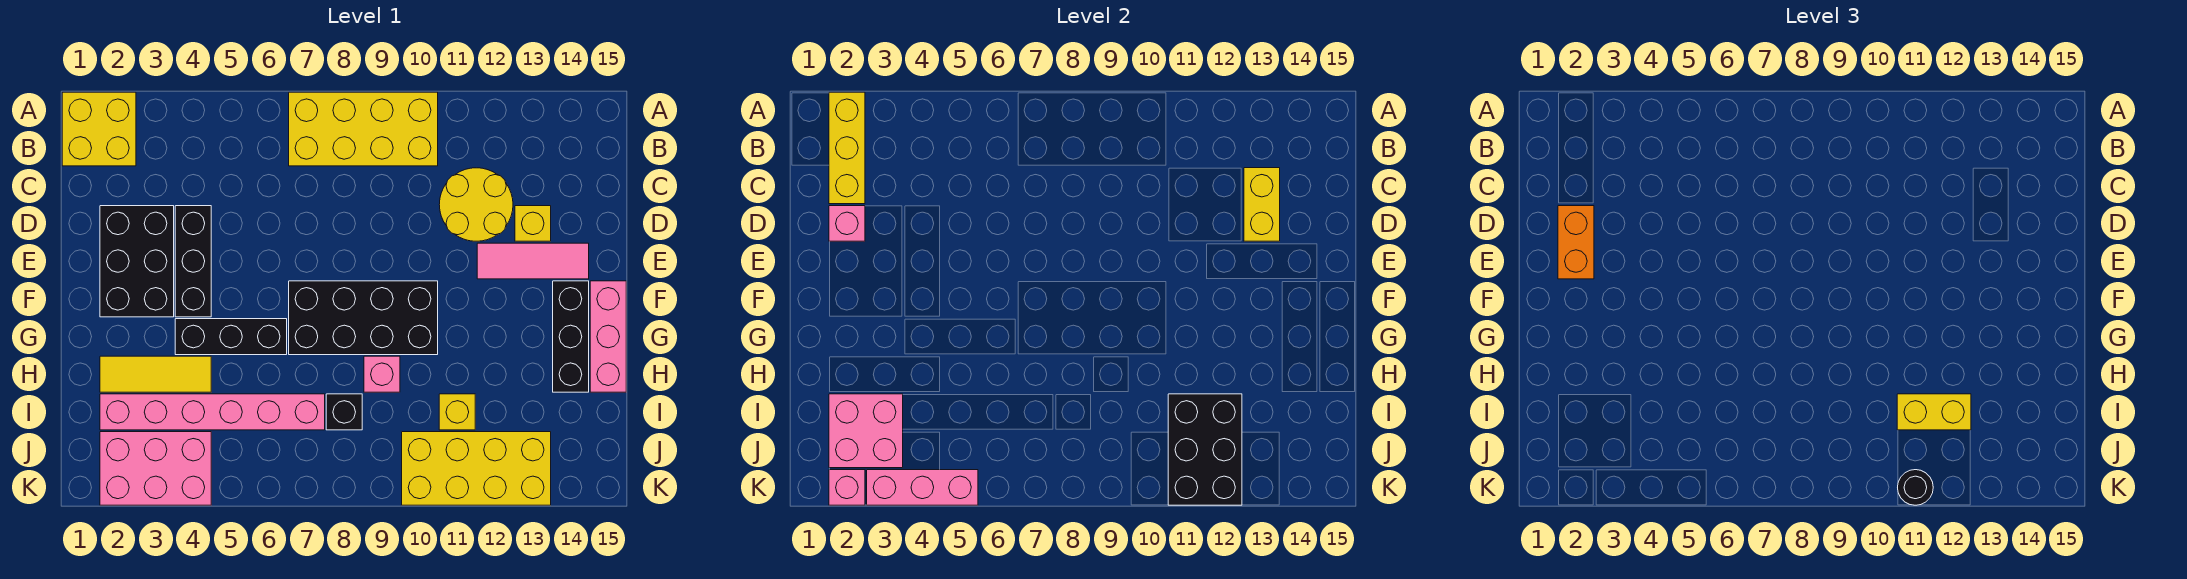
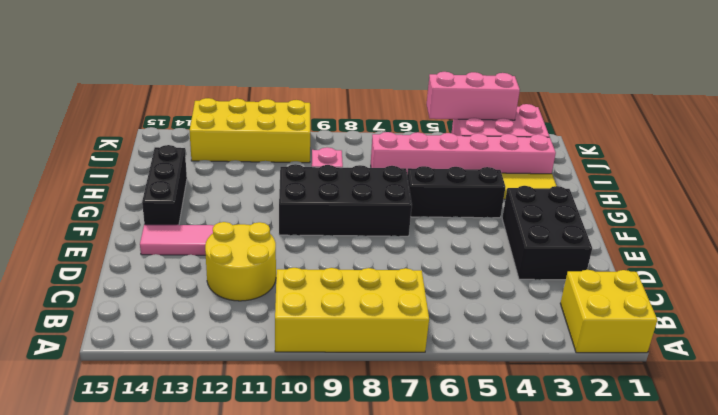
none -> black brick D4:F4 level 1
none -> yellow brick D13 level 1
none -> pink brick F15:H15 level 1

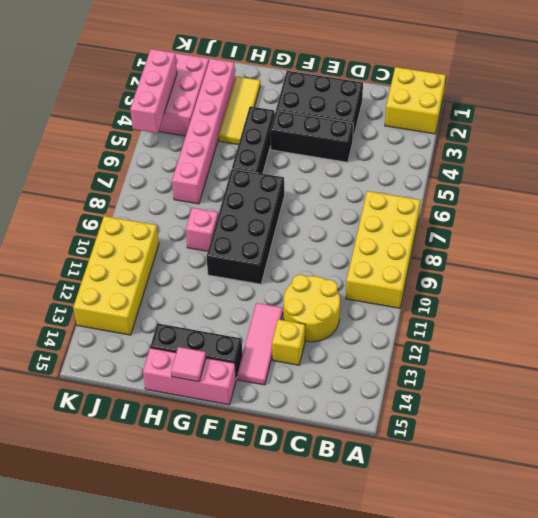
pink tile G15 level 2 -> none
none -> black brick I8 level 1
none -> yellow brick I11 level 1
none -> yellow brick A2:C2 level 2

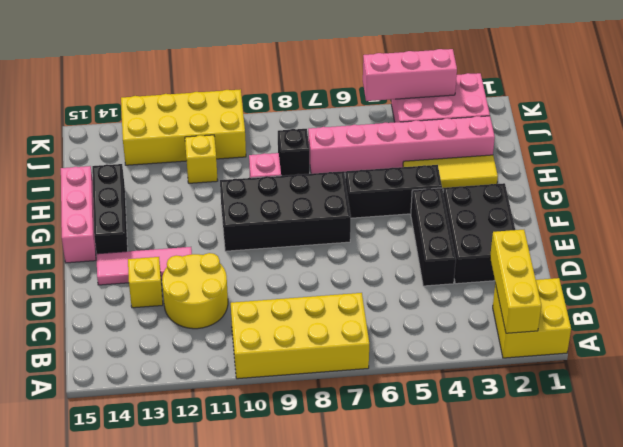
none -> yellow brick C13:D13 level 2
none -> pink brick D2 level 2
none -> pink brick I2:J3 level 2

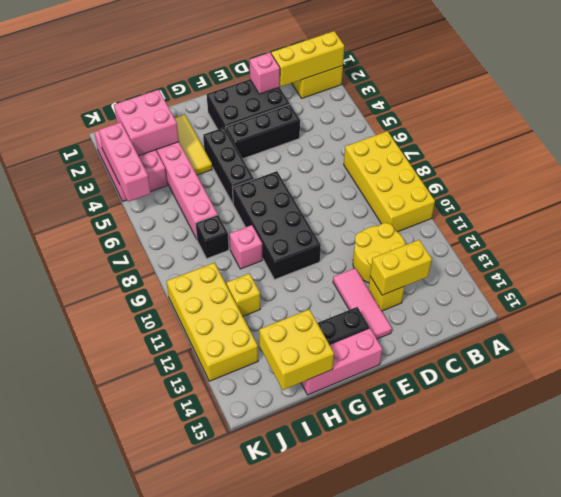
yellow brick H14:I15 level 2 -> none
none -> black brick I11:K12 level 2
none -> pink brick K2 level 2
none -> orange brick D2:E2 level 3

